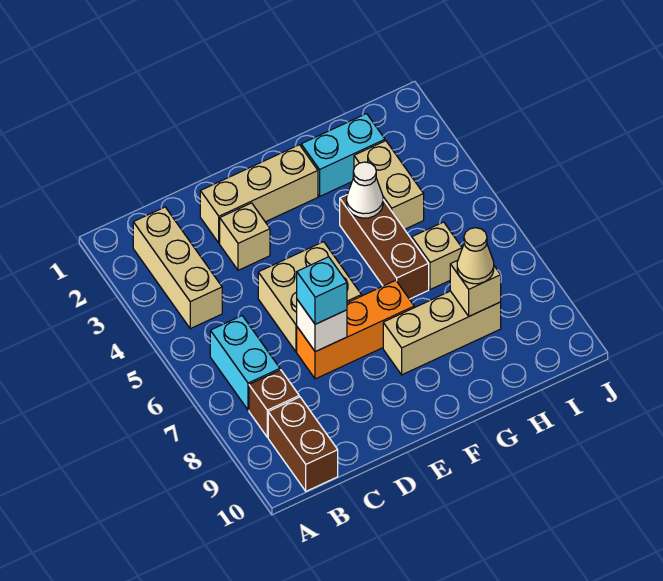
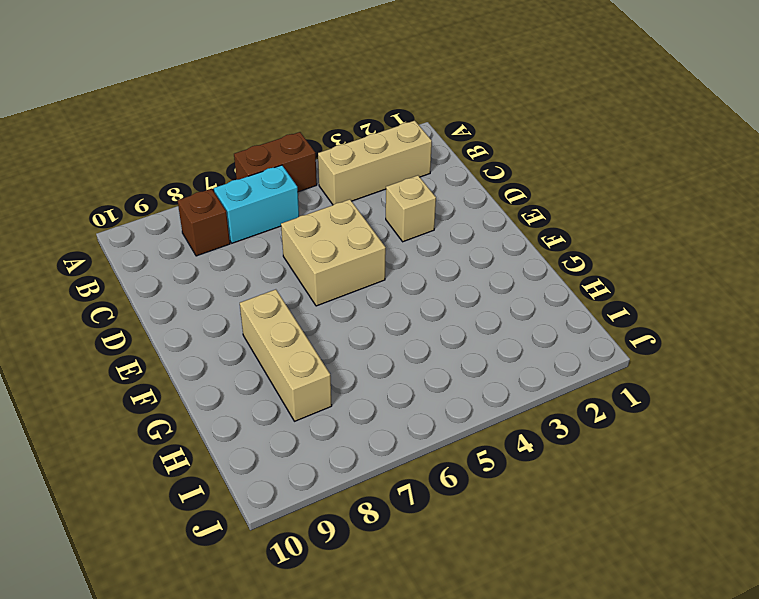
brown brick A5:A6 level 1 -> brown brick B9:B10 level 1
none -> tan brick D2:F2 level 1
none -> orange brick D7:F7 level 1
none -> cyan brick G2:H2 level 1

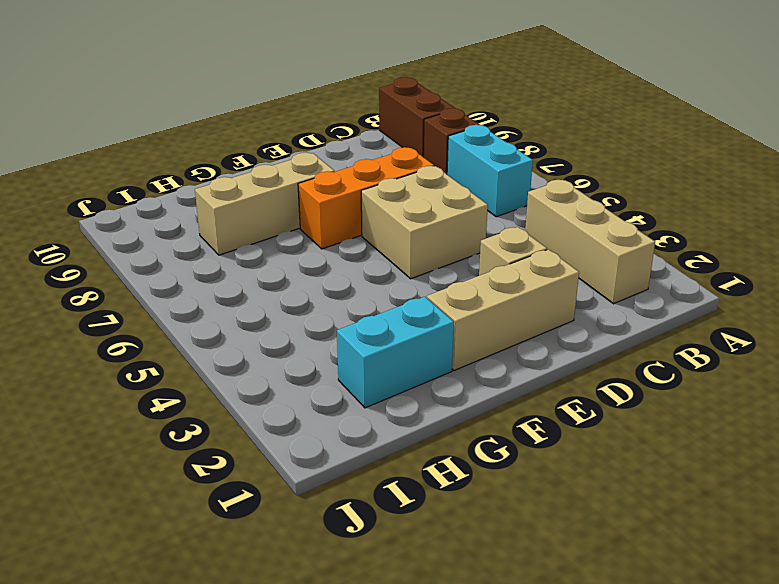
none -> brown brick G4:G6 level 1
none -> tan brick H3:H4 level 1
none -> tan brick H6 level 1

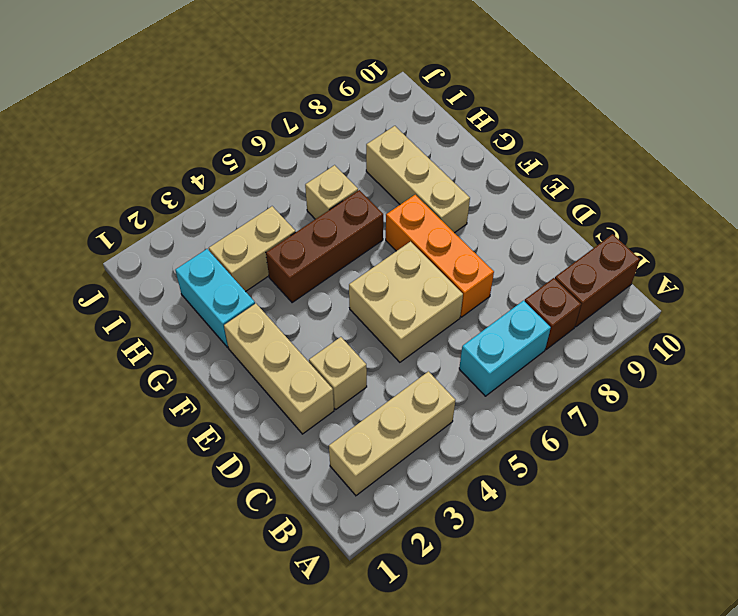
none -> white brick D7 level 2
none -> white cone G4 level 2
none -> tan brick H8 level 2

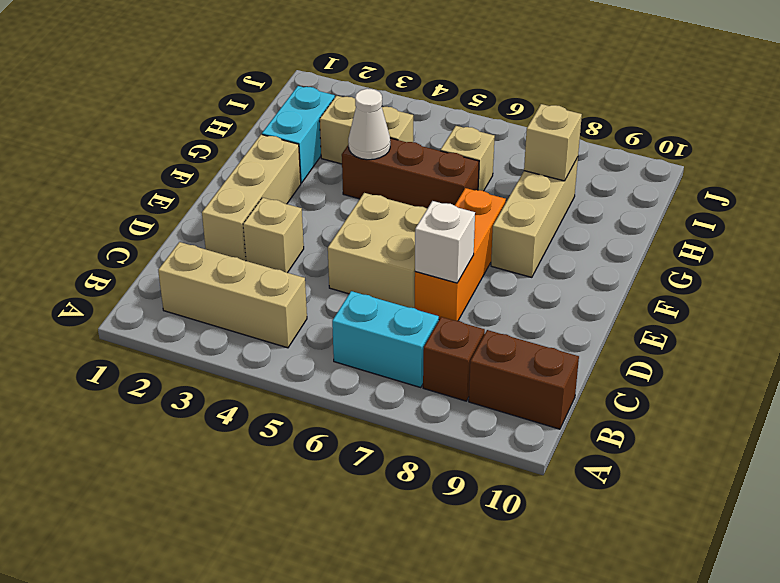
none -> cyan brick D7 level 3
none -> tan cone H8 level 3

